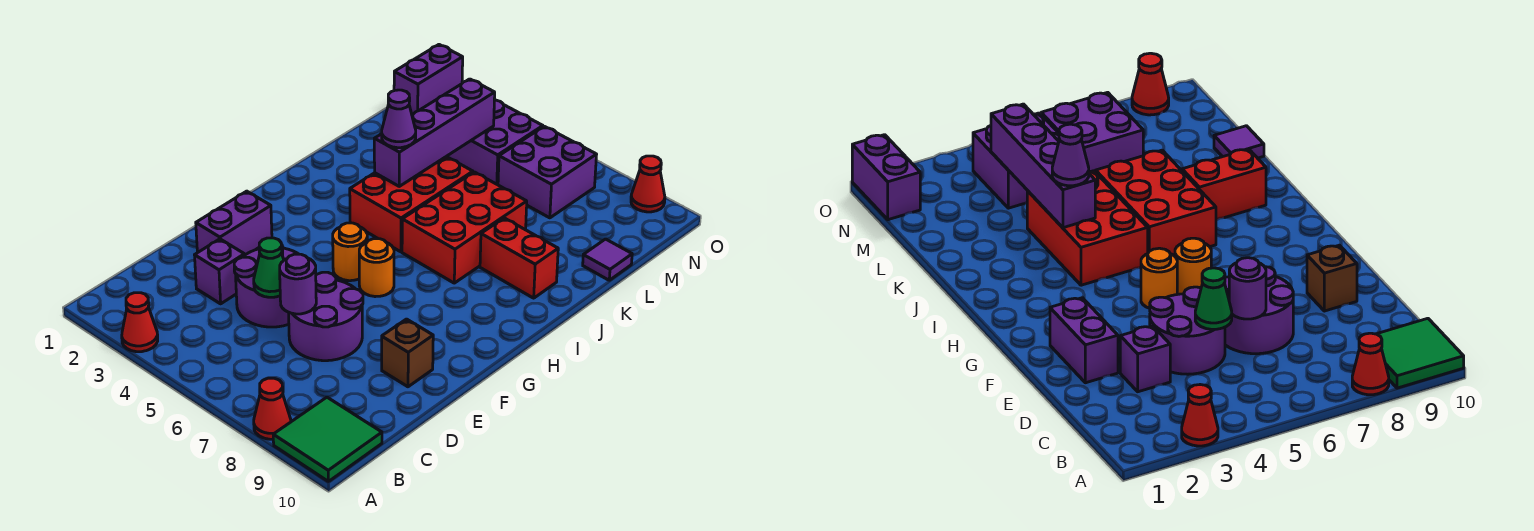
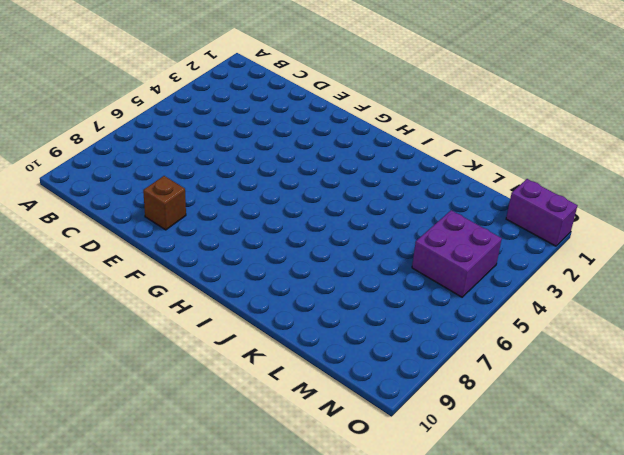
none -> red cone A3 level 1
none -> red cone A8 level 1
none -> green tile A9:B10 level 1

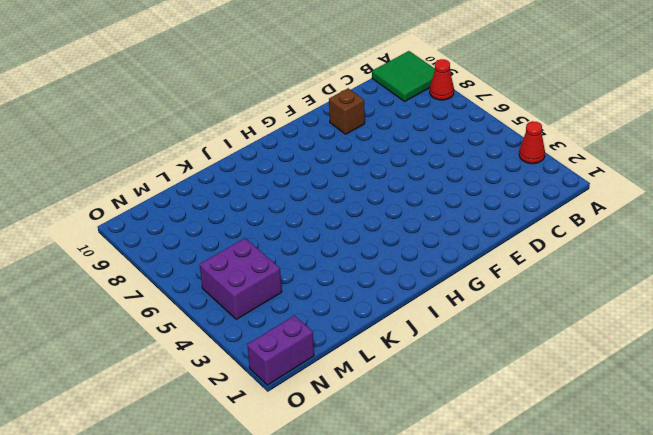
none -> purple brick D3 level 1
none -> purple round brick D4:E5 level 1
none -> purple round brick D6:E7 level 1

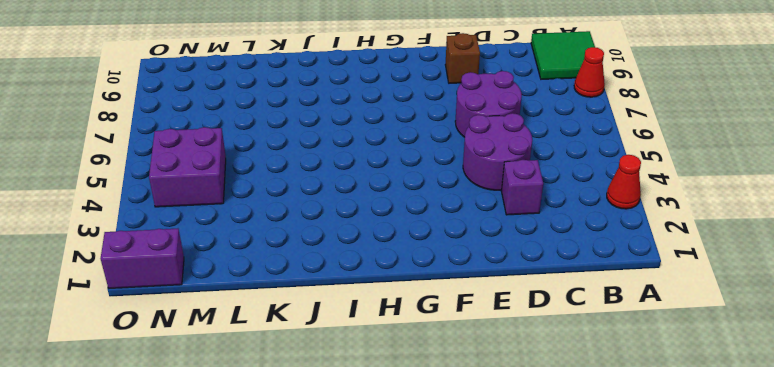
none -> purple brick E2:F2 level 1
none -> orange round brick G5 level 1
none -> orange round brick G6 level 1

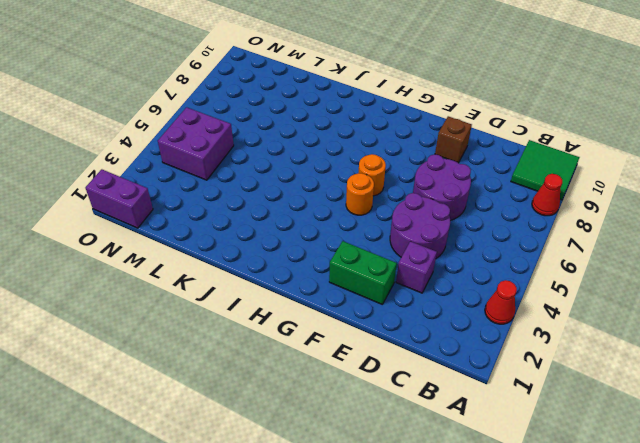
green brick E2:F2 level 1 -> purple brick E2:F2 level 1
none -> red brick I4:K5 level 1
none -> red brick I6:K7 level 1
none -> red brick J8:J9 level 1

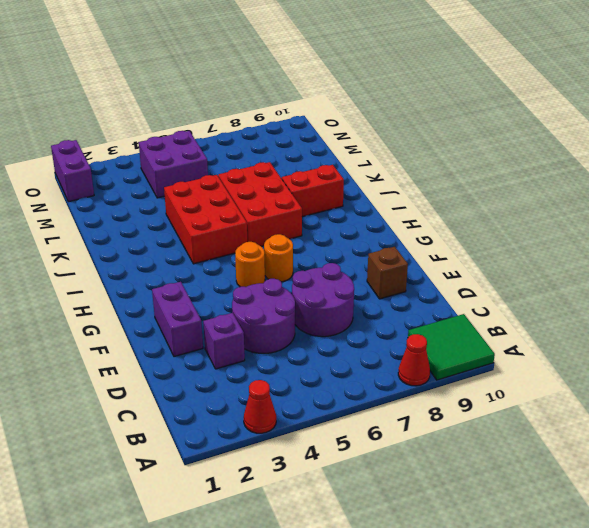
none -> purple tile L10 level 1
none -> purple brick M6:N7 level 1
none -> red cone O9 level 1

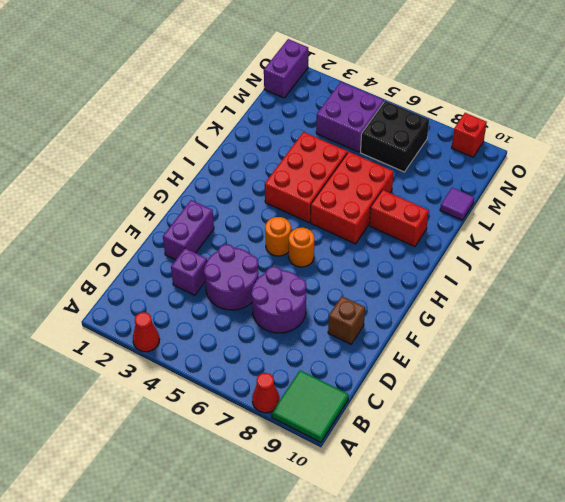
black brick M6:N7 level 1 -> purple brick M6:N7 level 1
red brick O9 level 1 -> red cone O9 level 1
none -> green cone D5 level 2
none -> purple round brick D6 level 2
none -> purple brick J4:M4 level 2

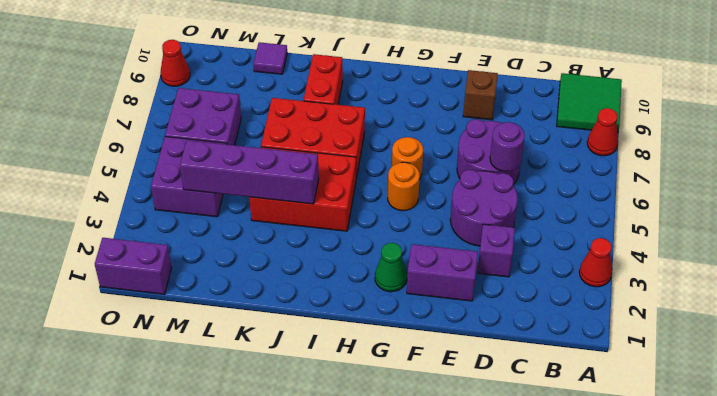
green cone G2 level 1 -> green cone D5 level 2
none -> purple cone J4 level 3

